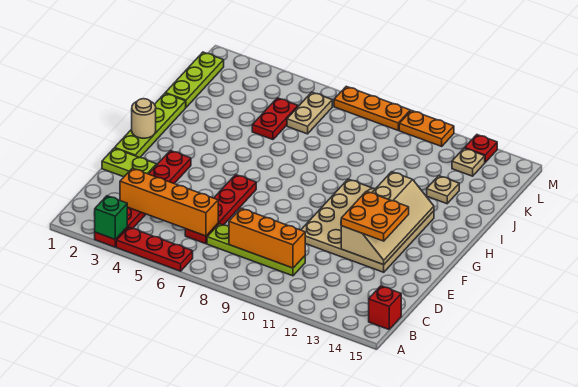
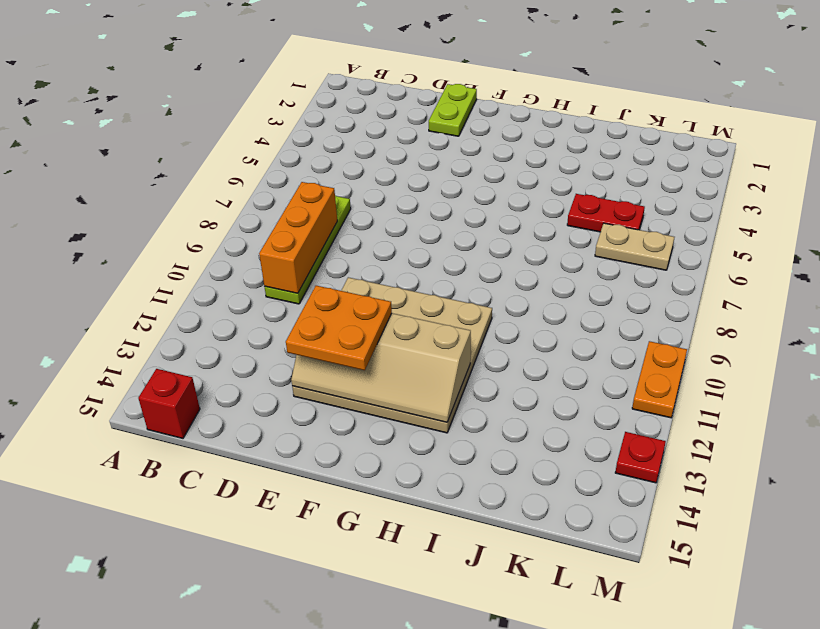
none -> red plate A3:F3 level 1
none -> red plate A4:A6 level 1
none -> red plate C6:F6 level 1

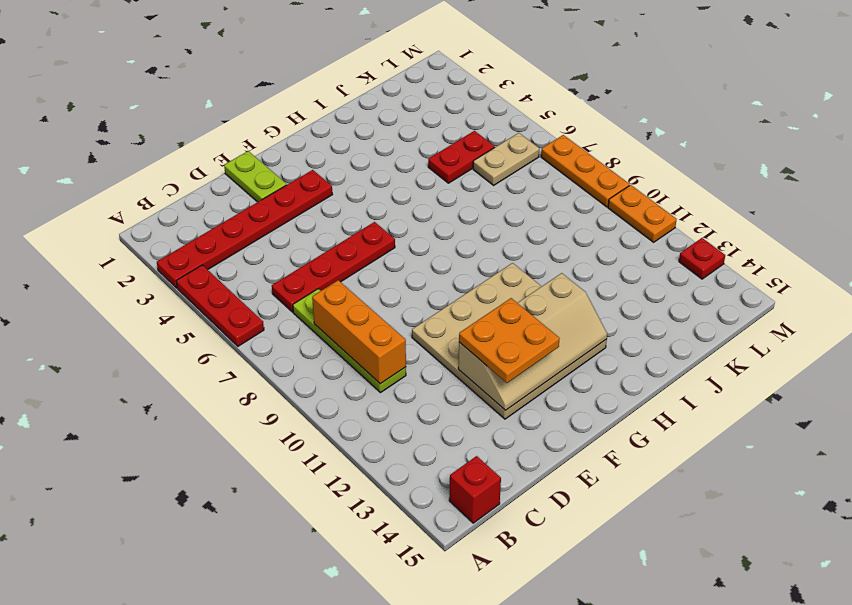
none -> lime plate F1:I1 level 1
none -> lime plate J1:L1 level 1
none -> tan plate J13 level 1

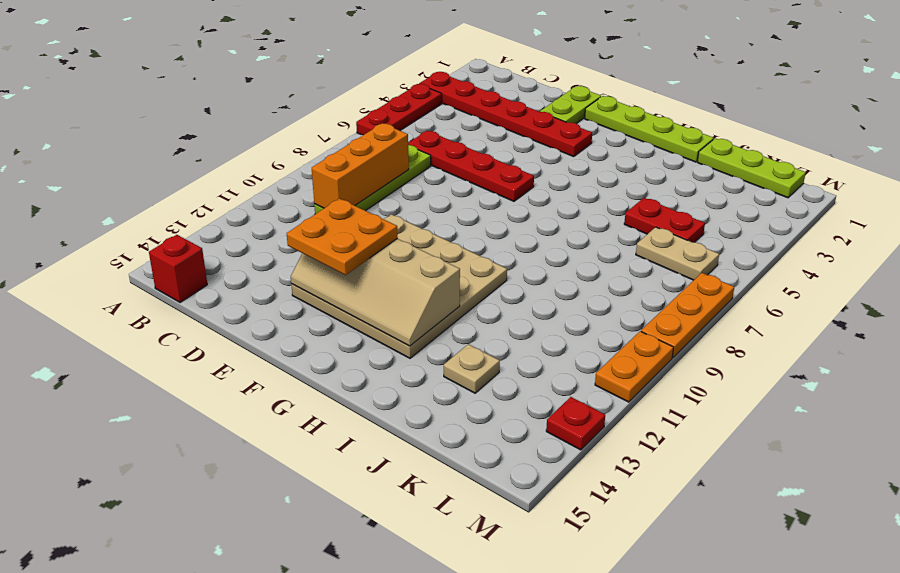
none -> tan plate L13 level 1
none -> green brick A3 level 2
none -> orange brick C3:C6 level 2

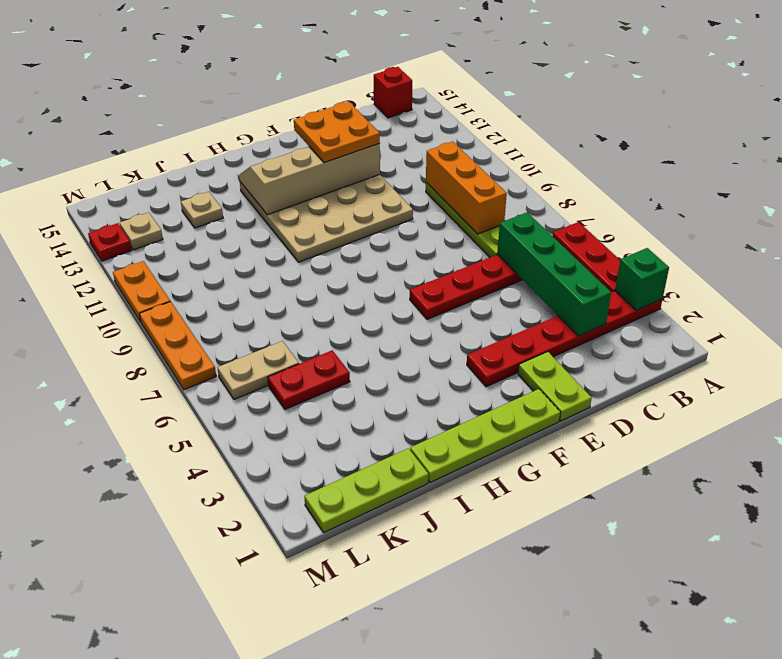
green brick C3:C6 level 2 -> orange brick C3:C6 level 2
none -> tan round brick G1 level 2

